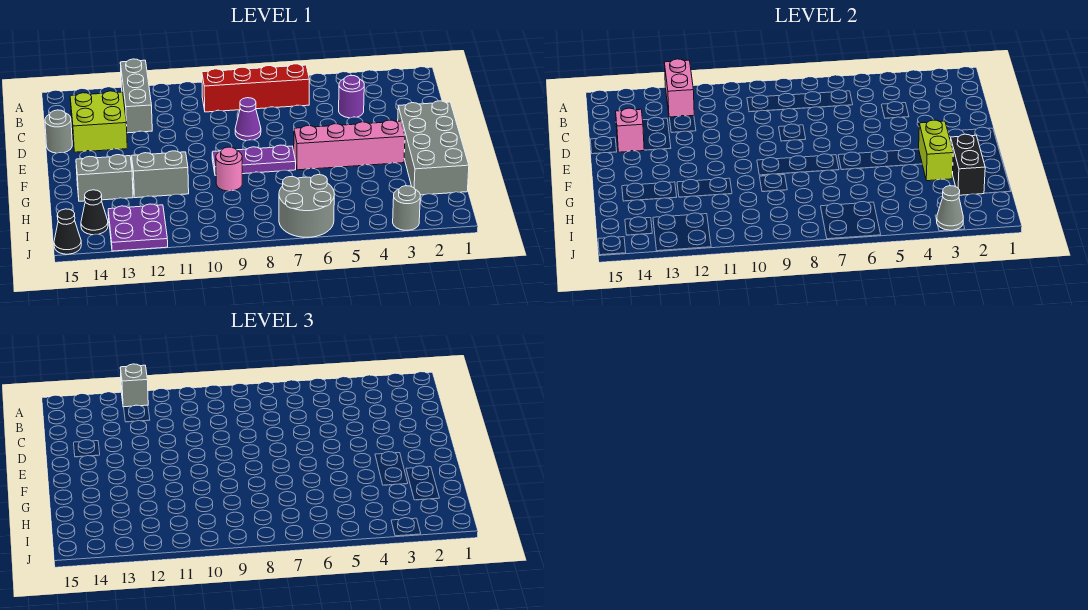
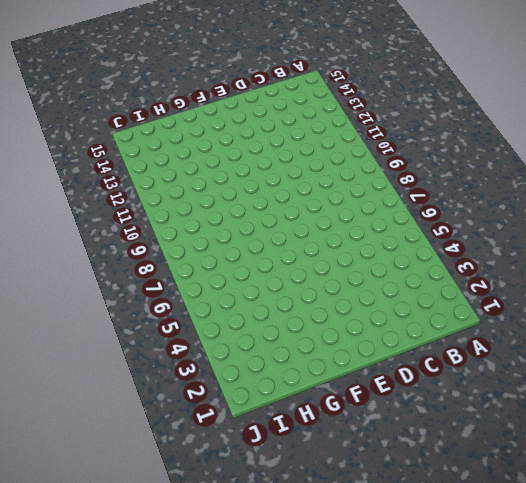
none -> grey brick A12:C12 level 1
none -> red brick B6:B9 level 1
none -> purple round brick C4 level 1

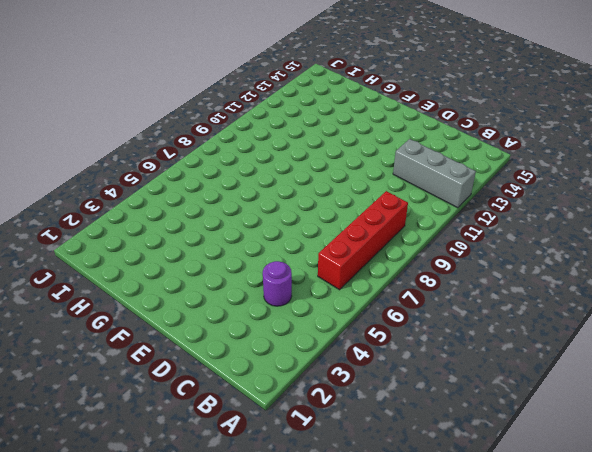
none -> lime brick C13:D14 level 1
none -> purple cone D8 level 1
none -> grey round brick D15 level 1

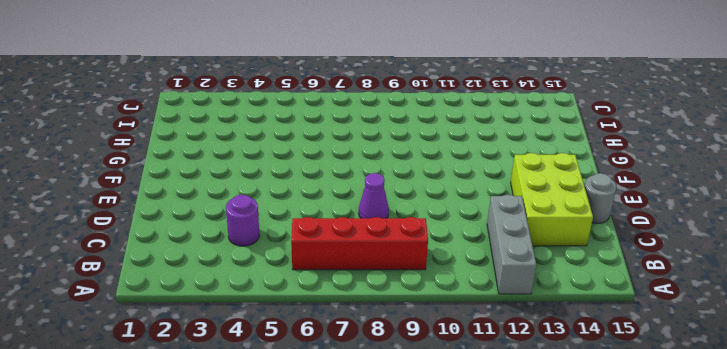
lime brick C13:E14 level 1 -> lime brick C13:D14 level 1
none -> grey brick E1:H2 level 1
none -> pink brick F3:F6 level 1
none -> purple plate F7:F9 level 1

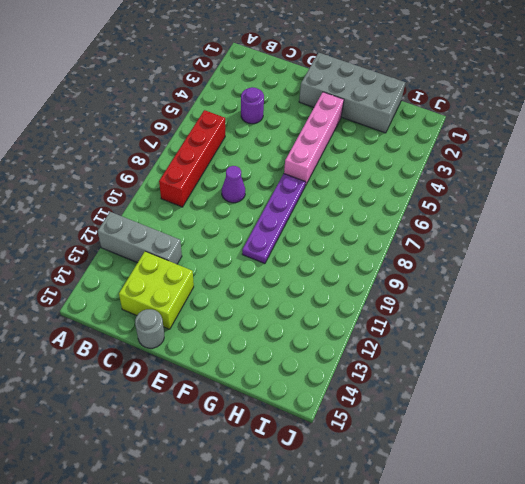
purple plate F7:F10 level 1 -> purple plate F7:F9 level 1
none -> pink round brick G9 level 1
none -> grey brick G11:G12 level 1
none -> grey brick G13:G14 level 1

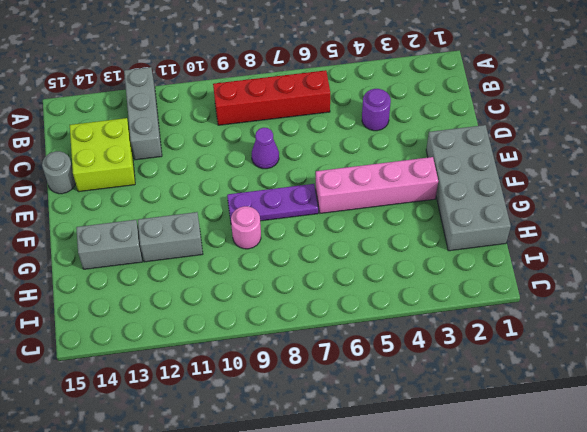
none -> grey round brick I6:J7 level 1
none -> purple plate I12:J13 level 1
none -> black cone I14 level 1

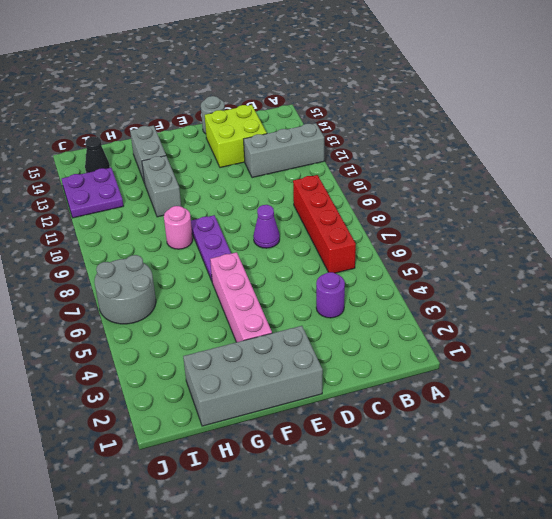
none -> grey round brick J3 level 1
none -> black cone J15 level 1
none -> pink brick A12:B12 level 2

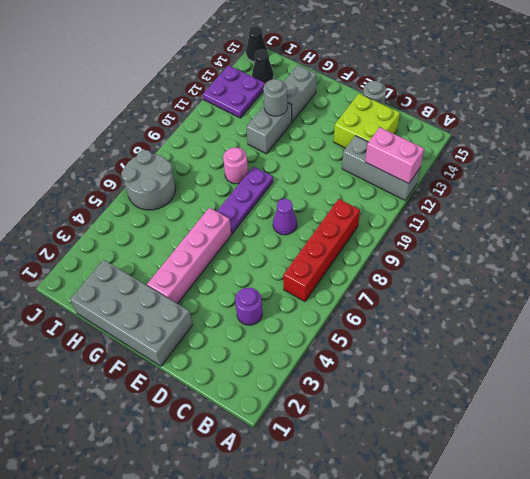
grey round brick G12 level 2 -> grey round brick J3 level 1
none -> pink brick D14 level 2
none -> lime brick F3:G3 level 2
none -> black brick G2:H2 level 2

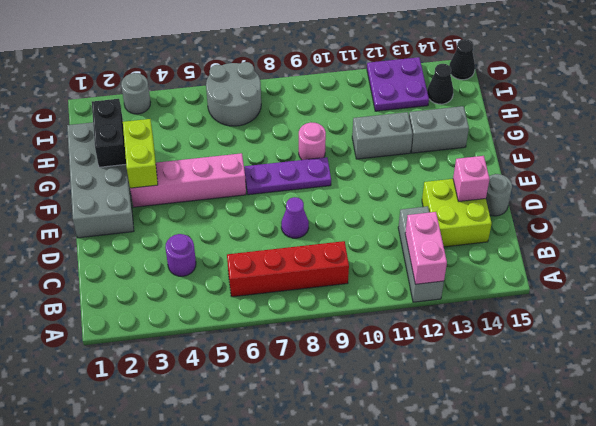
none -> grey cone J3 level 2
none -> grey brick A12 level 3

